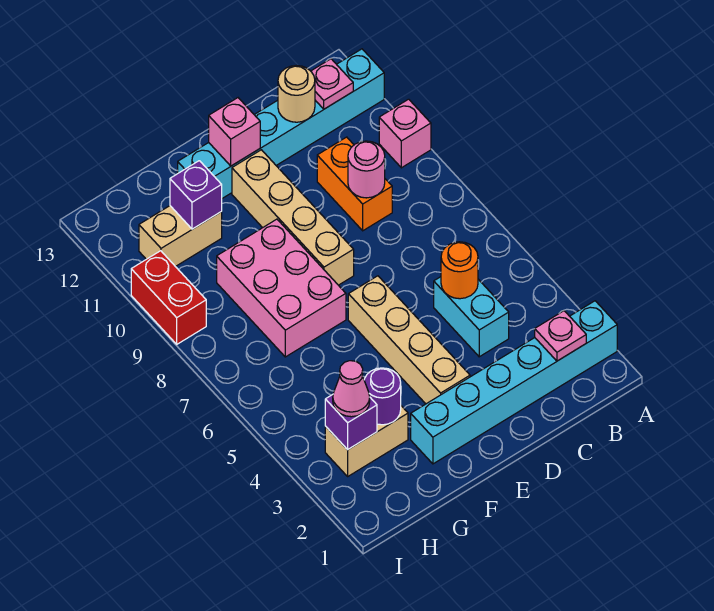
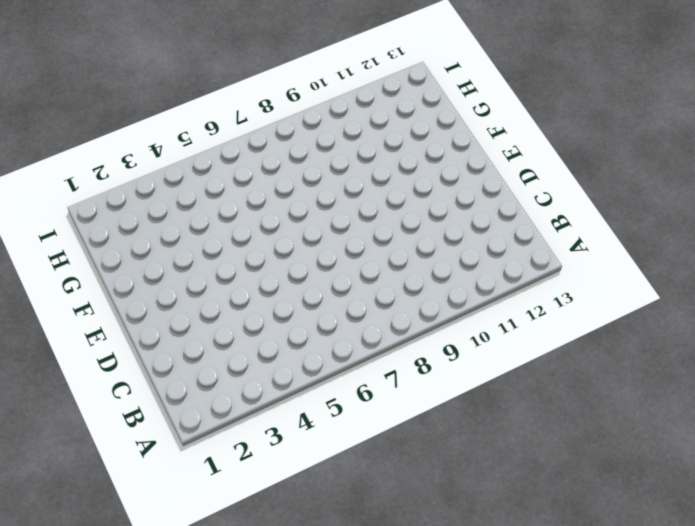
none -> cyan brick A2:F2 level 1
none -> pink brick A10 level 1
none -> cyan brick A12:F12 level 1

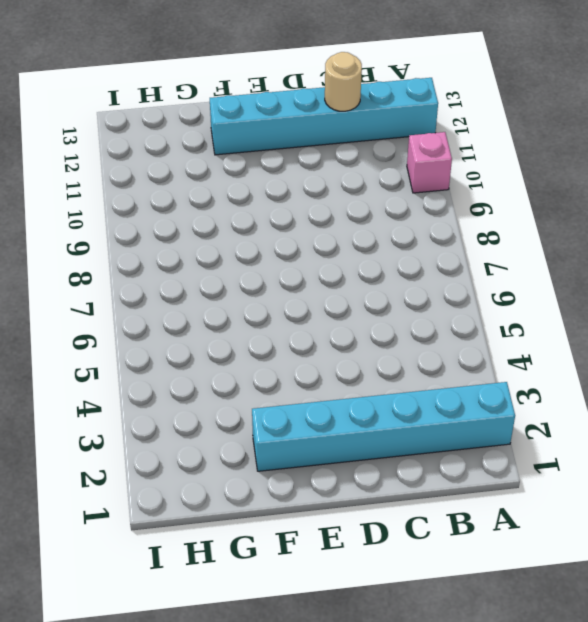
none -> cyan brick C4:C5 level 1
none -> orange brick C9:C10 level 1
none -> tan brick E3:E6 level 1

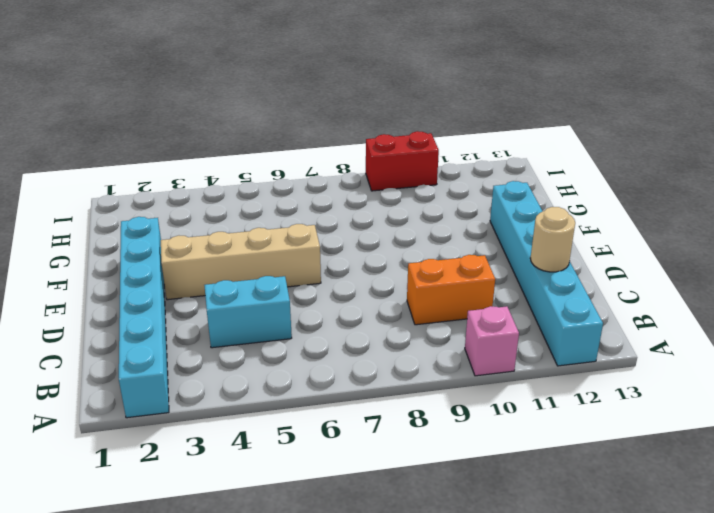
none -> tan brick E8:E11 level 1
none -> pink brick F7:G9 level 1
none -> tan brick G3:H3 level 1

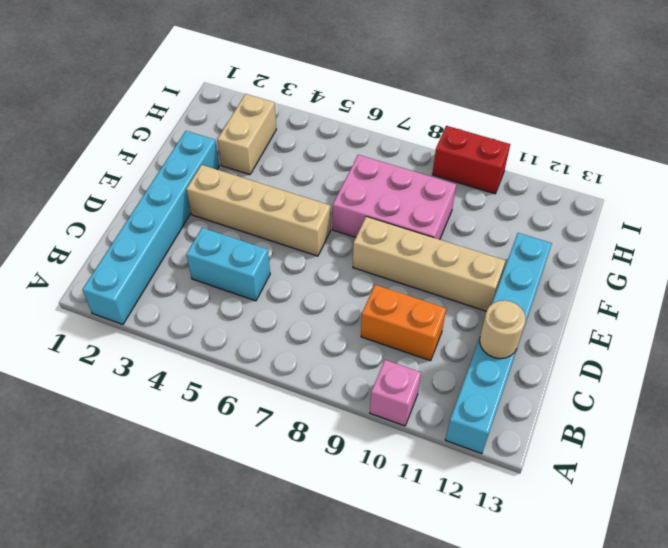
none -> tan brick G11:H11 level 1
none -> pink plate B2 level 2
none -> pink plate B12 level 2

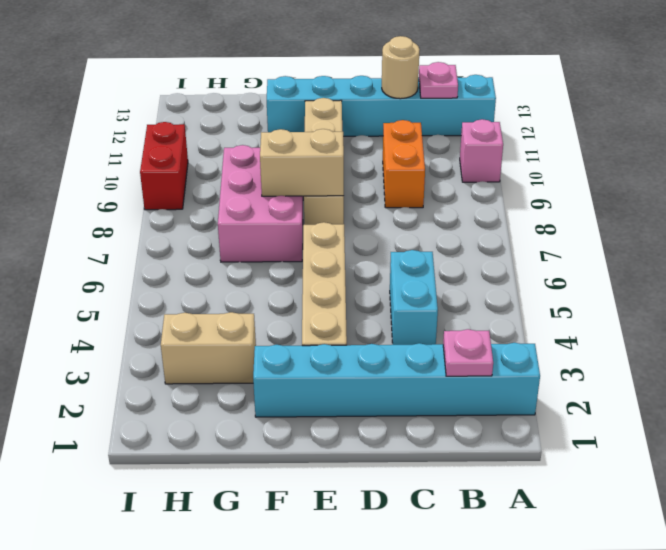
tan brick E8:F8 level 2 -> tan brick G11:H11 level 1
none -> orange round brick C5 level 2
none -> pink round brick C9 level 2
none -> pink brick E12 level 2

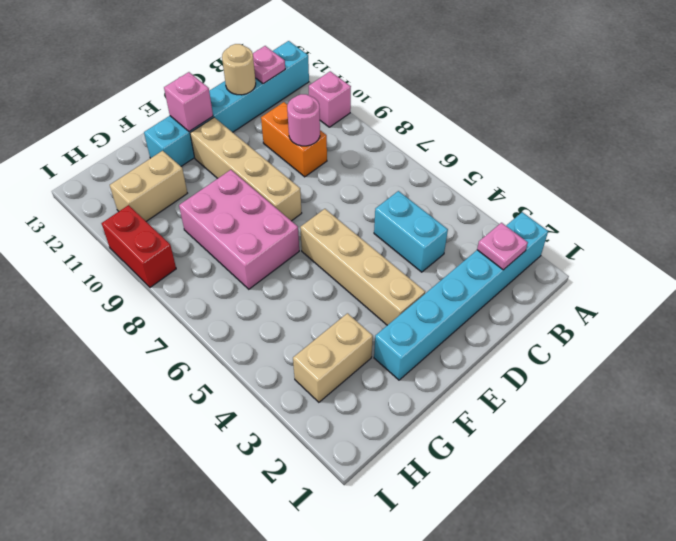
none -> orange round brick C5 level 2
none -> purple round brick G3 level 2
none -> purple brick G11 level 2

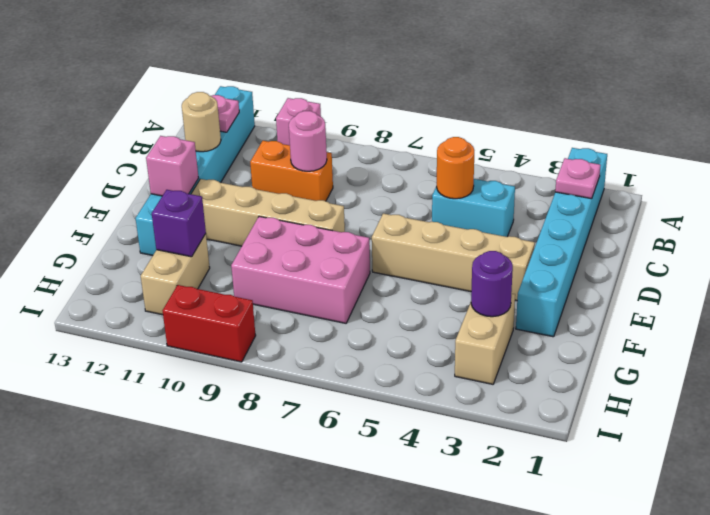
none -> purple brick H3 level 2
none -> pink cone H3 level 3

